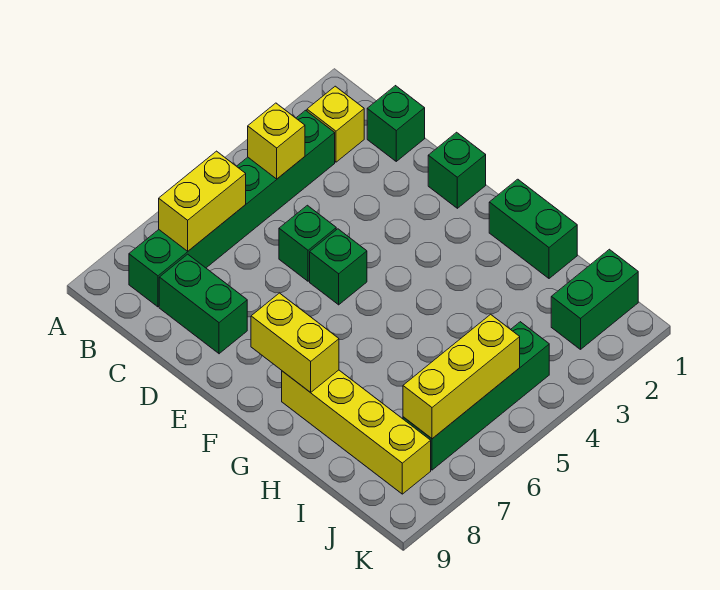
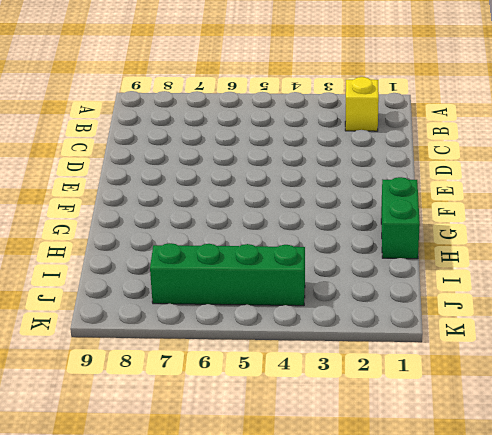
none -> green brick B3:B8 level 1
none -> green brick C1 level 1
none -> green brick C8:D8 level 1

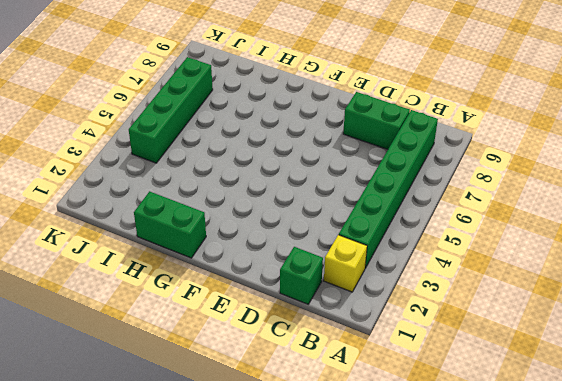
none -> green brick D5 level 1
none -> green brick E1 level 1
none -> green brick E5 level 1

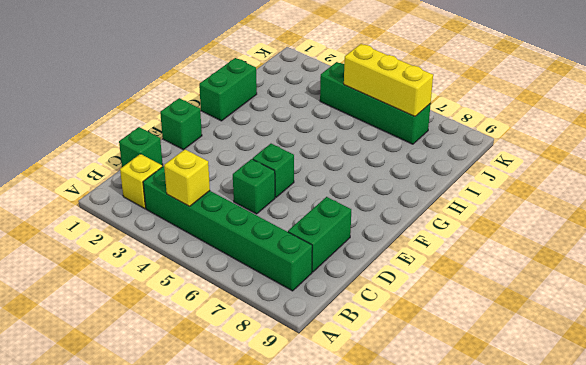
none -> yellow brick G8:J8 level 1
none -> green brick J1:J2 level 1
none -> yellow brick B6:B7 level 2

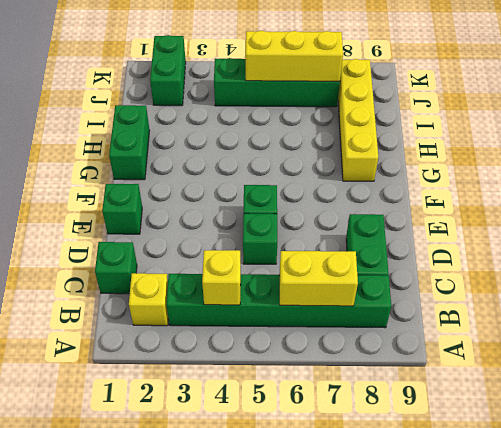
green brick J2:K2 level 1 -> green brick J1:J2 level 1
none -> yellow brick F8:G8 level 2

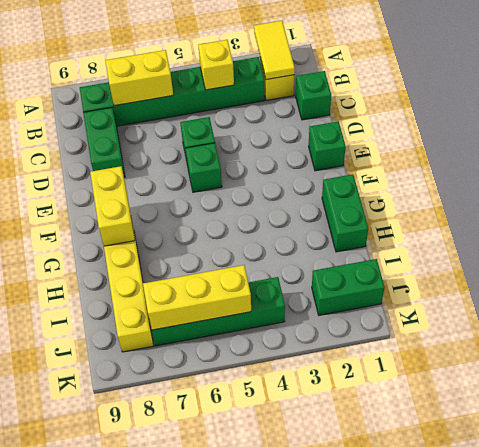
yellow tile A2:B2 level 2 -> none

